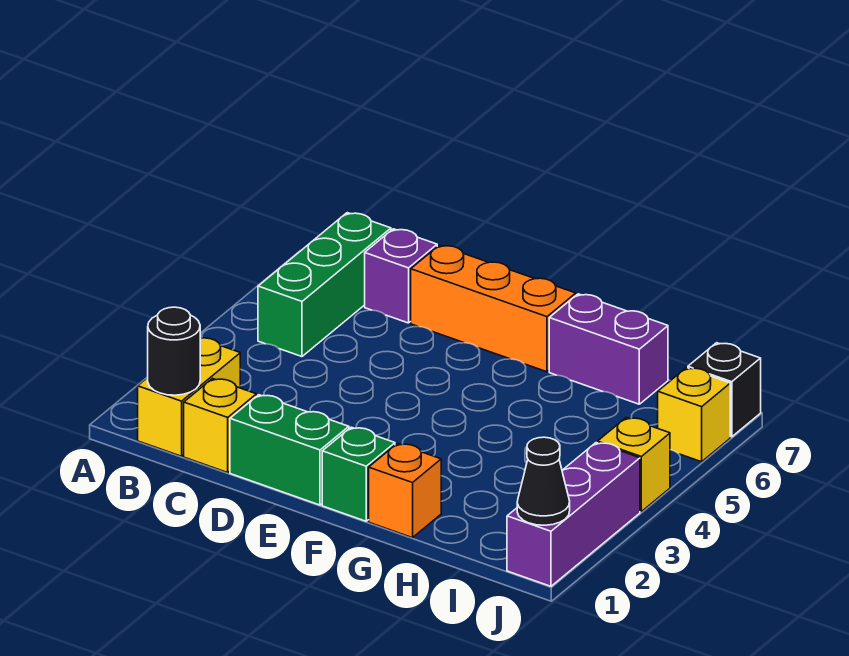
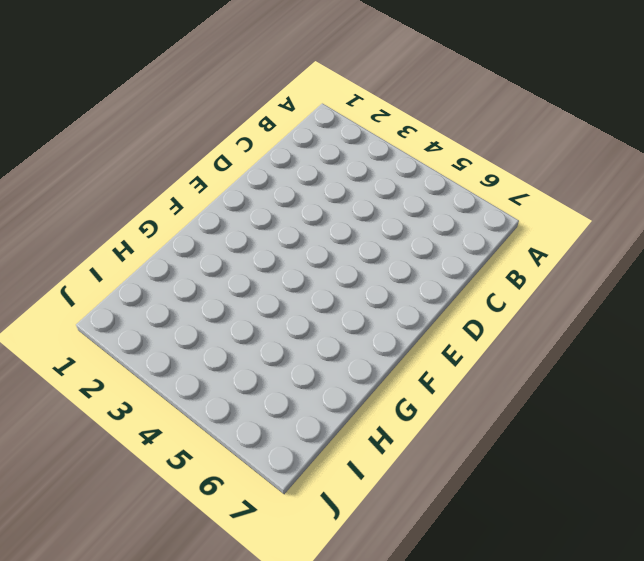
none -> yellow brick B1:B2 level 1
none -> green brick B5:B7 level 1
none -> yellow brick C1 level 1

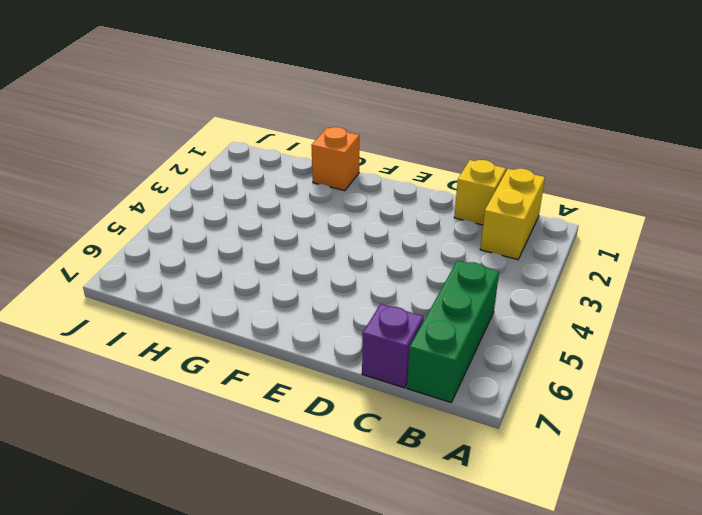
none -> green brick D1:E1 level 1
none -> orange brick D7:F7 level 1
none -> green brick F1 level 1

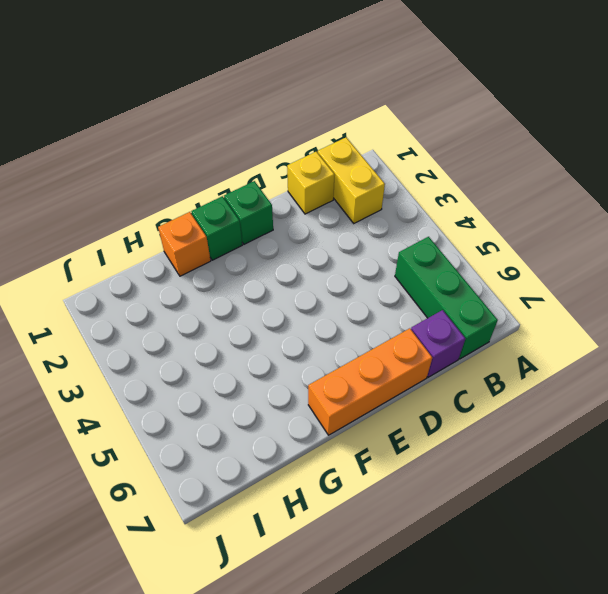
green brick E1 level 1 -> green brick D1:E1 level 1
none -> purple brick G7:H7 level 1
none -> purple brick J1:J3 level 1
none -> yellow brick J4 level 1

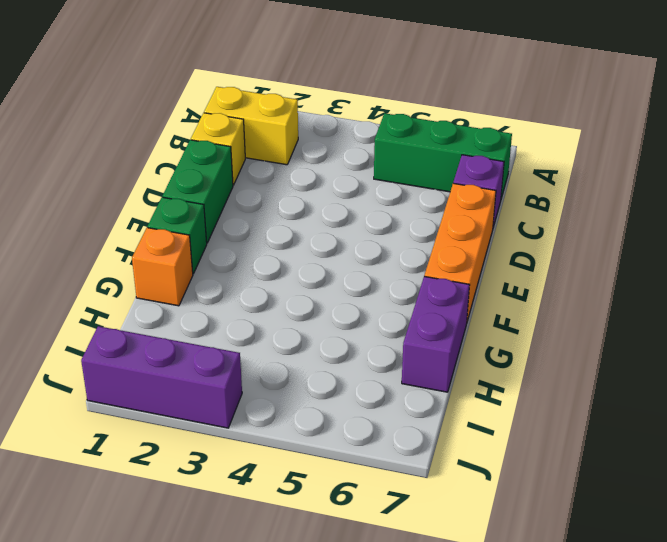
none -> yellow brick J4 level 1
none -> yellow brick J6 level 1
none -> black brick J7 level 1

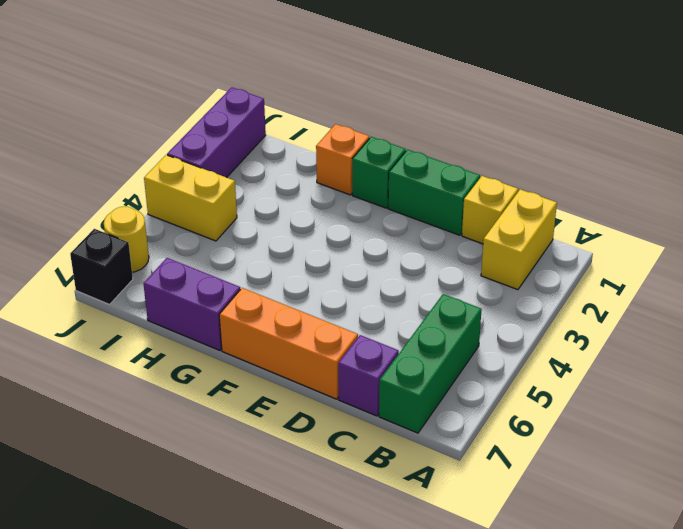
yellow brick I4:J4 level 1 -> yellow brick J4 level 1
yellow round brick J6 level 1 -> yellow brick J6 level 1
none -> black round brick B1 level 2
none -> black cone J1 level 2

